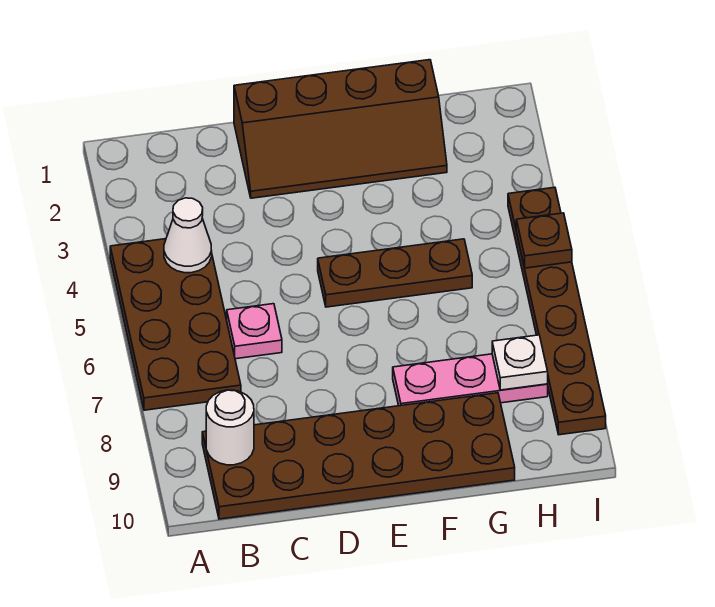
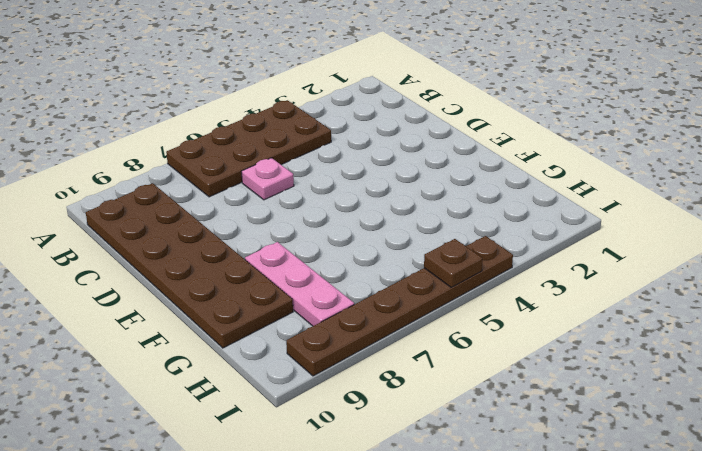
none -> brown slope D1:G2 level 1 top 1
none -> brown plate E5:G5 level 1

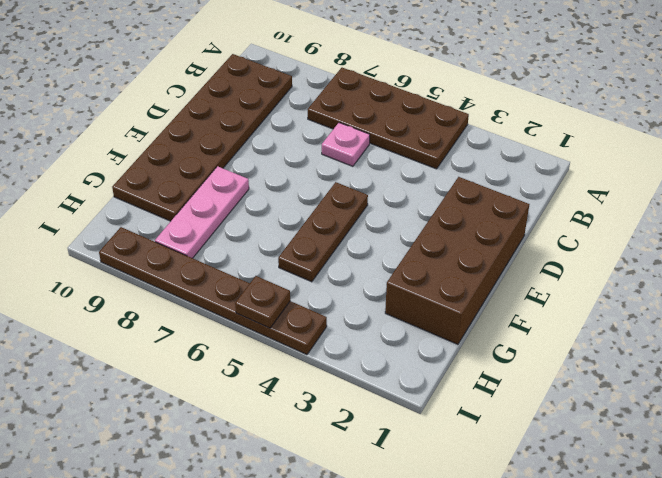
brown brick D1:G2 level 1 -> brown slope D1:G2 level 1 top 1
none -> white cone B4 level 2
none -> white round brick B9 level 2

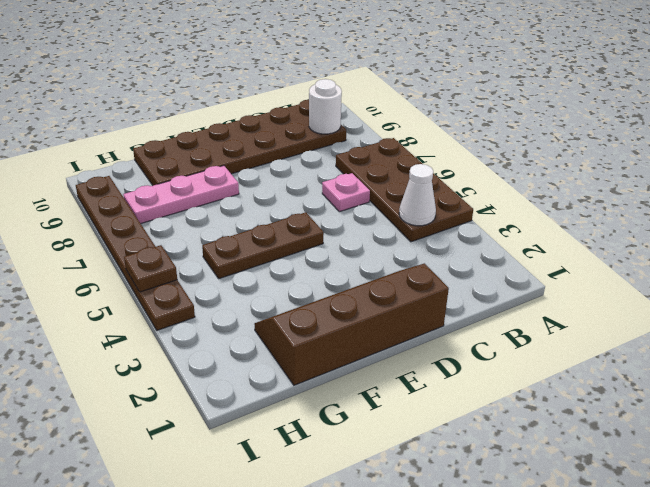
none -> white plate H8 level 2

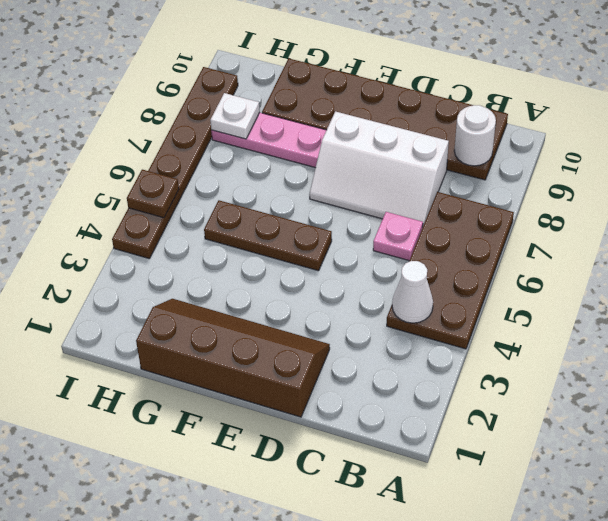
white slope C7:E8 level 1 top 8 -> none

